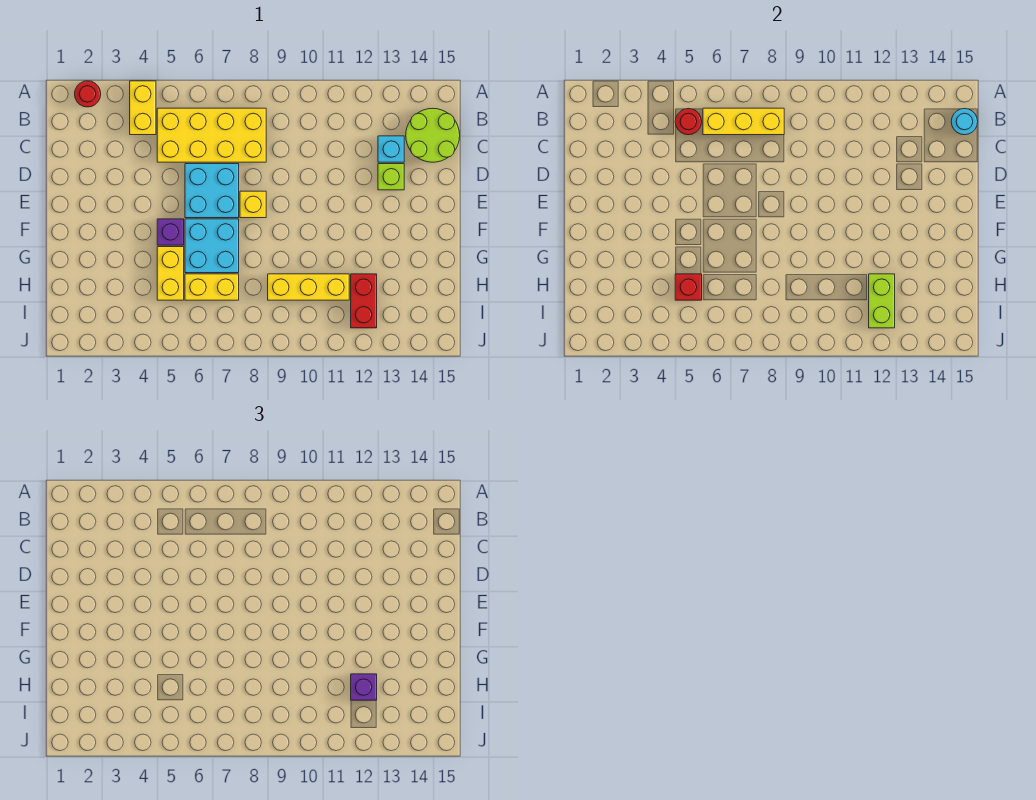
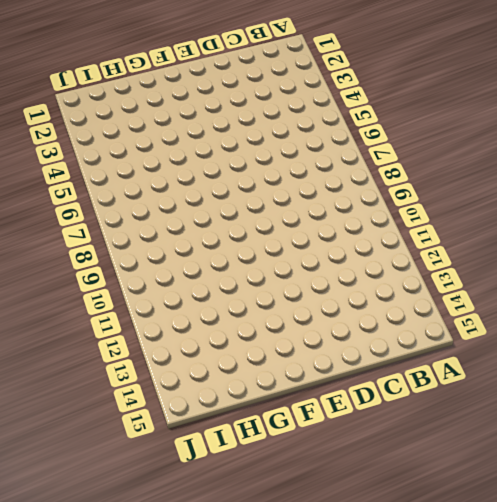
none -> red round brick A2 level 1
none -> yellow brick A4:B4 level 1
none -> yellow brick B5:C8 level 1

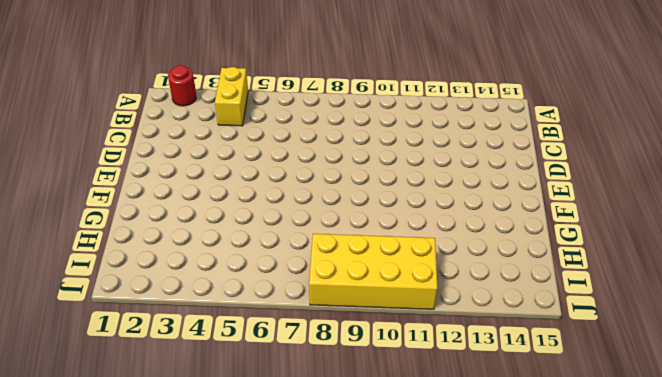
yellow brick I8:J11 level 1 -> yellow brick B5:C8 level 1
none -> lime round brick B14:C15 level 1
none -> cyan brick C13 level 1
none -> cyan brick D6:E7 level 1

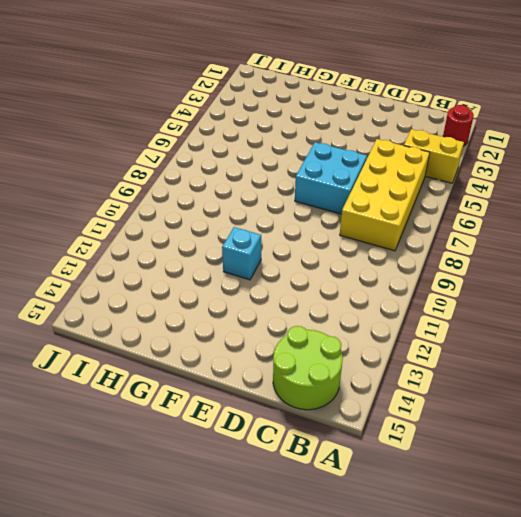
cyan brick F11 level 1 -> cyan brick C13 level 1
none -> lime brick D13 level 1
none -> yellow brick E8 level 1
none -> purple brick F5 level 1

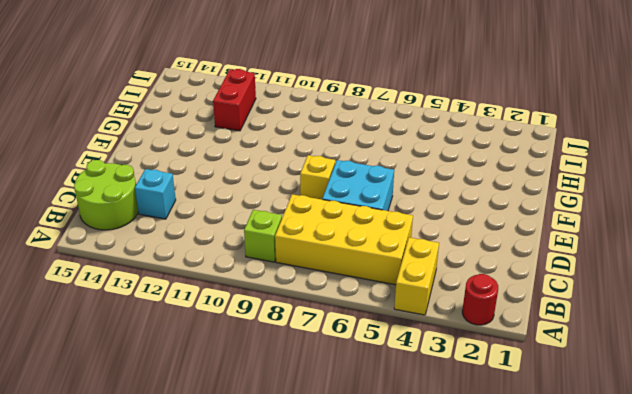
lime brick B9 level 1 -> lime brick D13 level 1
none -> purple brick F5 level 1
none -> cyan brick F6:G7 level 1
none -> yellow brick G5:H5 level 1

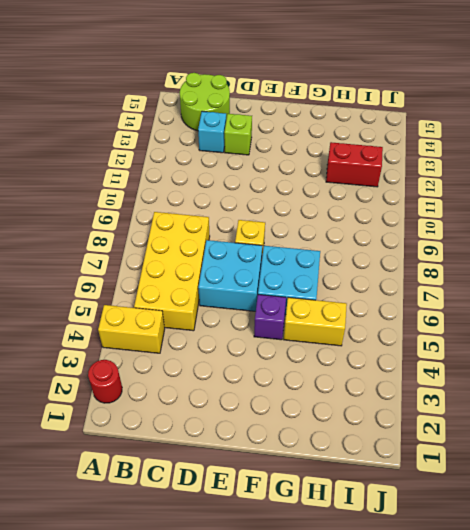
none -> yellow brick H6:H7 level 1
none -> yellow brick H9:H11 level 1
none -> red round brick B5 level 2

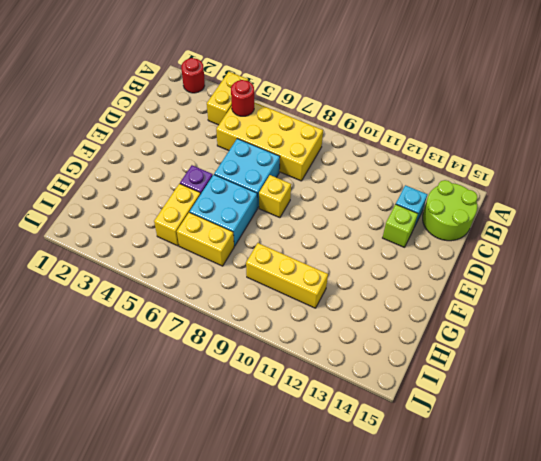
none -> red brick H12:I12 level 1
none -> yellow brick B6:B8 level 2
none -> cyan round brick B15 level 2

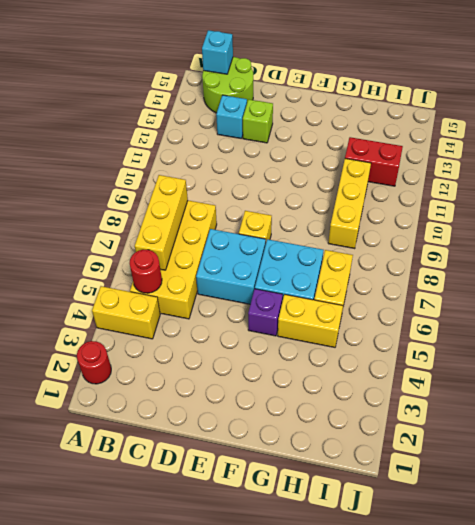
cyan brick B15 level 2 -> cyan round brick B15 level 2
none -> red brick H5 level 2
none -> lime brick H12:I12 level 2
none -> purple brick H12 level 3

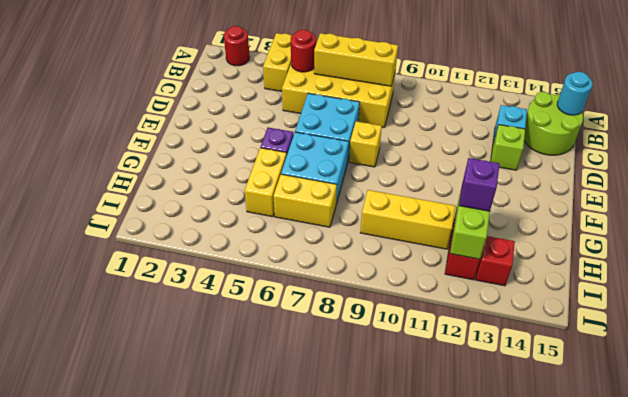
red brick I13 level 1 -> red brick H5 level 2

